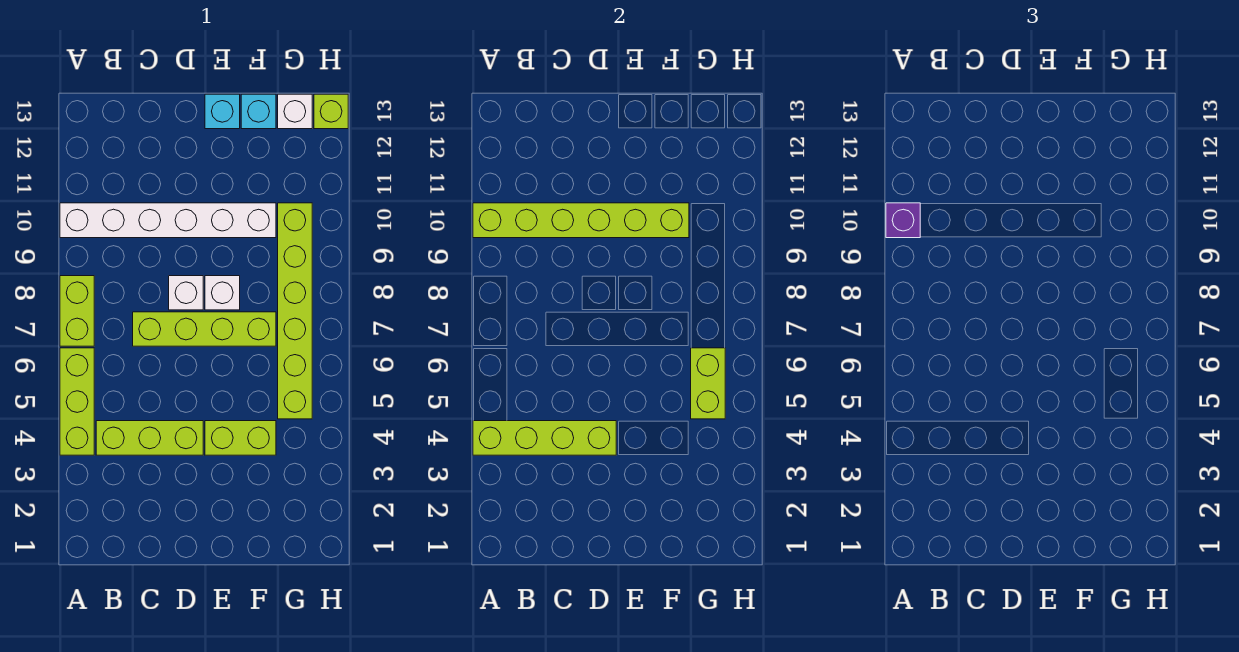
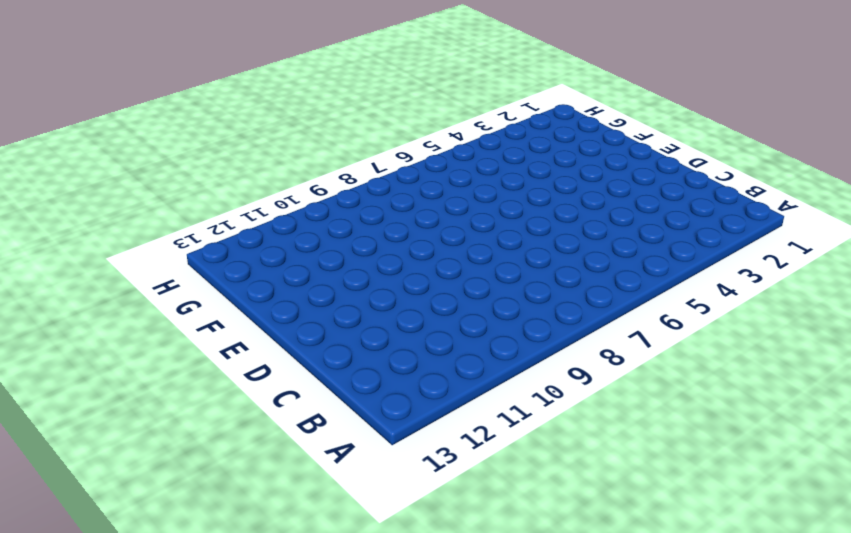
none -> lime brick A4:A6 level 1
none -> lime brick A7:A8 level 1
none -> white brick A10:F10 level 1

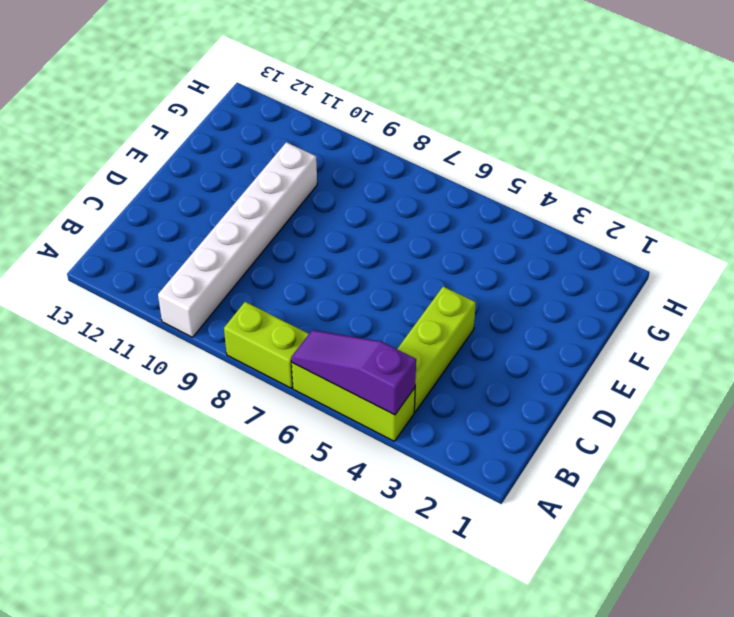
purple slope A4:A6 level 2 top 4 -> lime brick A4:D4 level 2
none -> lime brick C7:F7 level 1
none -> white brick D8 level 1
none -> lime brick E4:F4 level 1

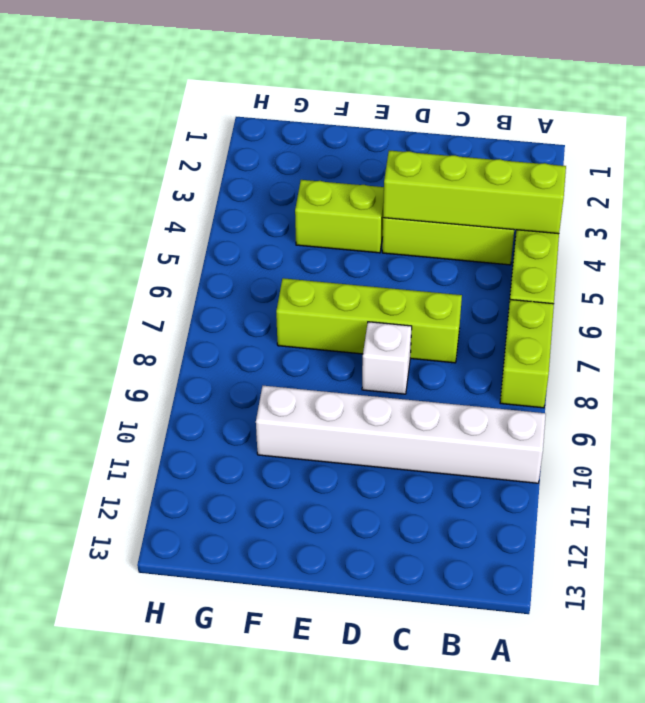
none -> white brick E8 level 1
none -> cyan brick E13 level 1
none -> cyan brick F13 level 1

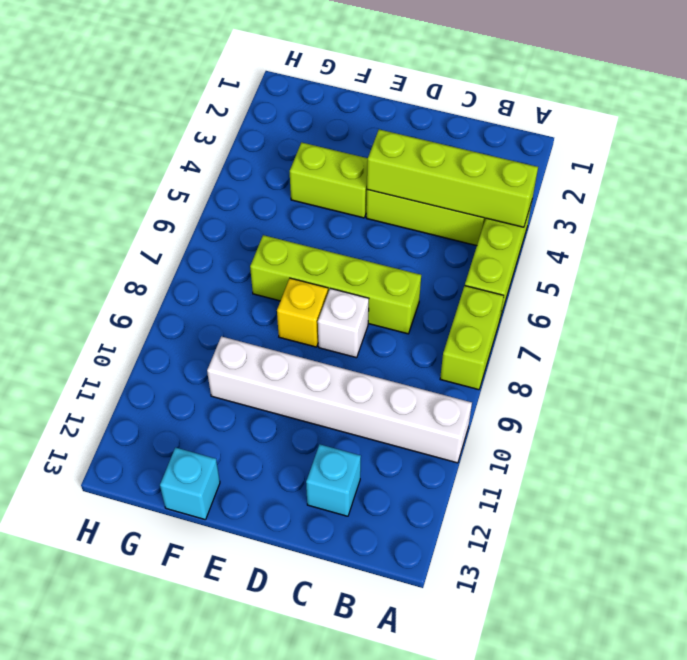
cyan brick C12 level 1 -> cyan brick E13 level 1
yellow brick E8 level 1 -> white brick E8 level 1
none -> lime brick G5:G10 level 1
none -> white brick G13 level 1
none -> lime brick H13 level 1

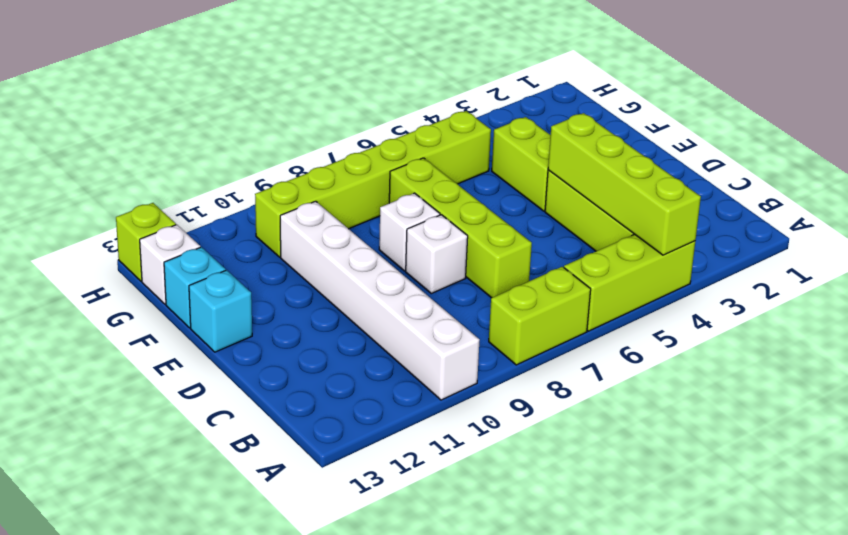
none -> lime brick A10:F10 level 2
none -> lime brick G5:G6 level 2
none -> purple brick A10 level 3

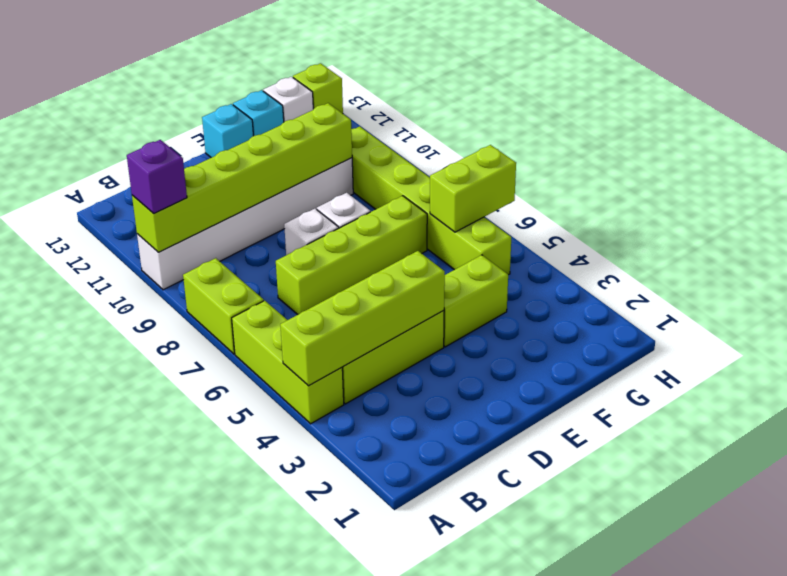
lime brick G6:H6 level 2 -> lime brick G5:G6 level 2

